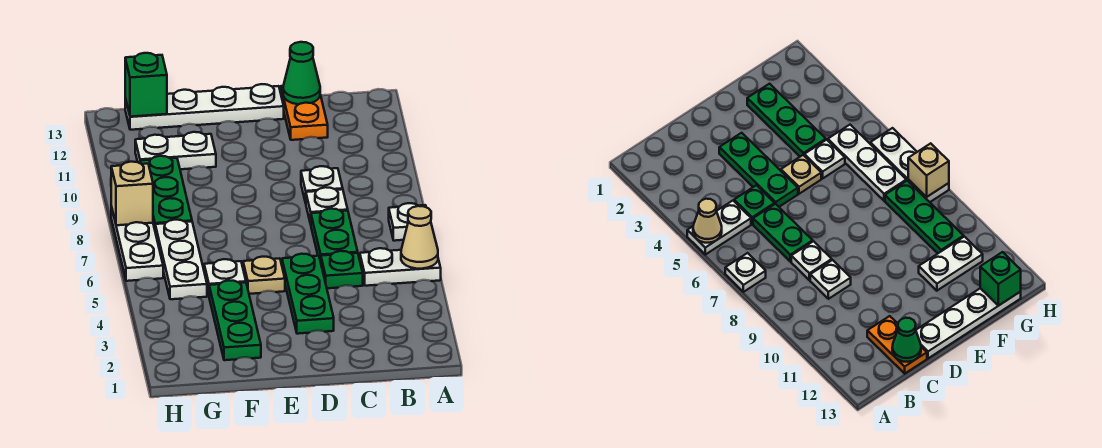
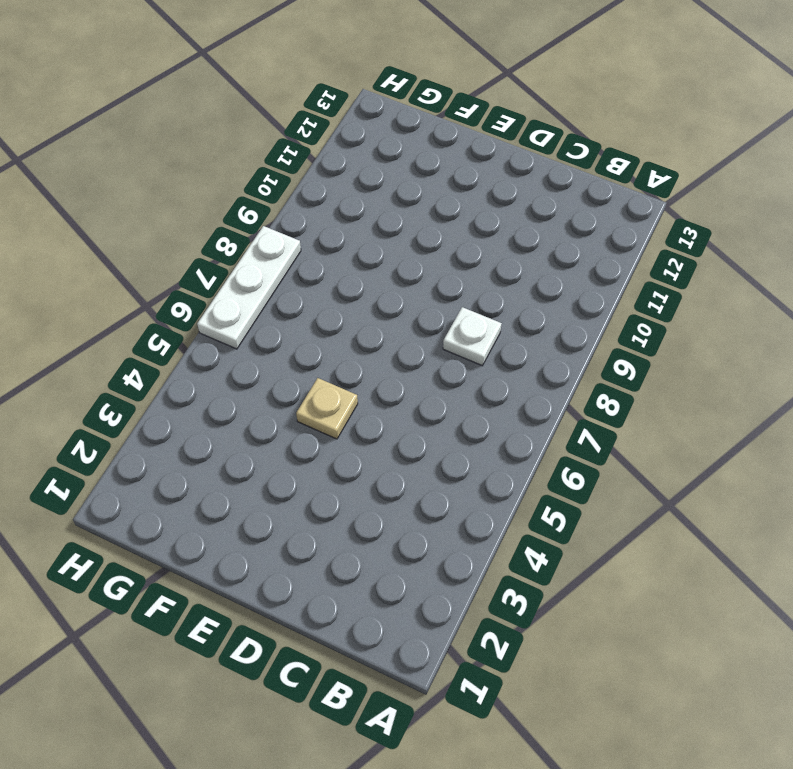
none -> white plate A5:B5 level 1
none -> white plate A7 level 1
none -> green plate C5 level 1

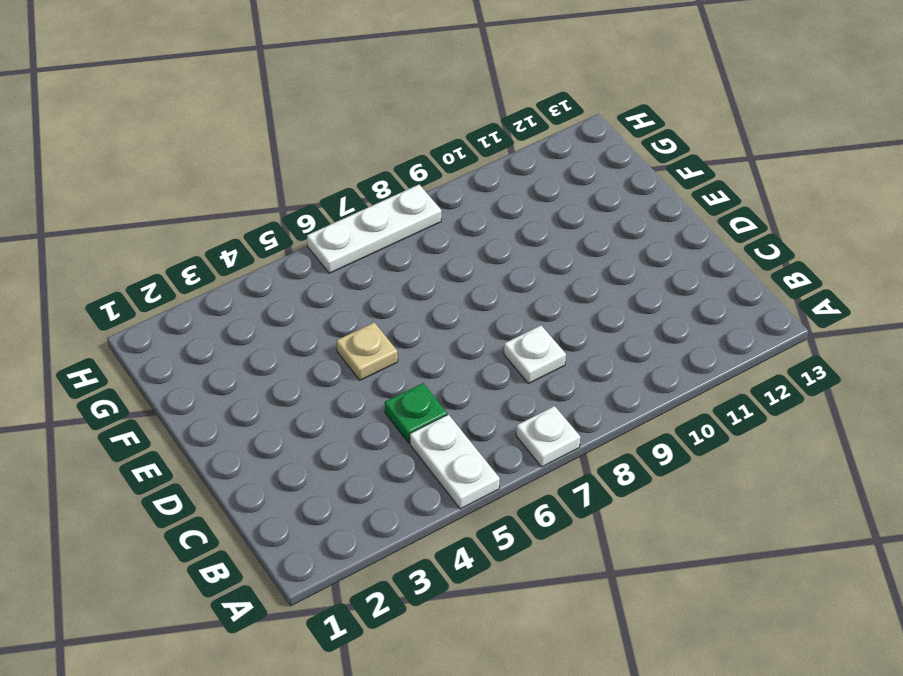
none -> green plate C6:C7 level 1
none -> white plate C9 level 1
none -> orange plate C12:C13 level 1

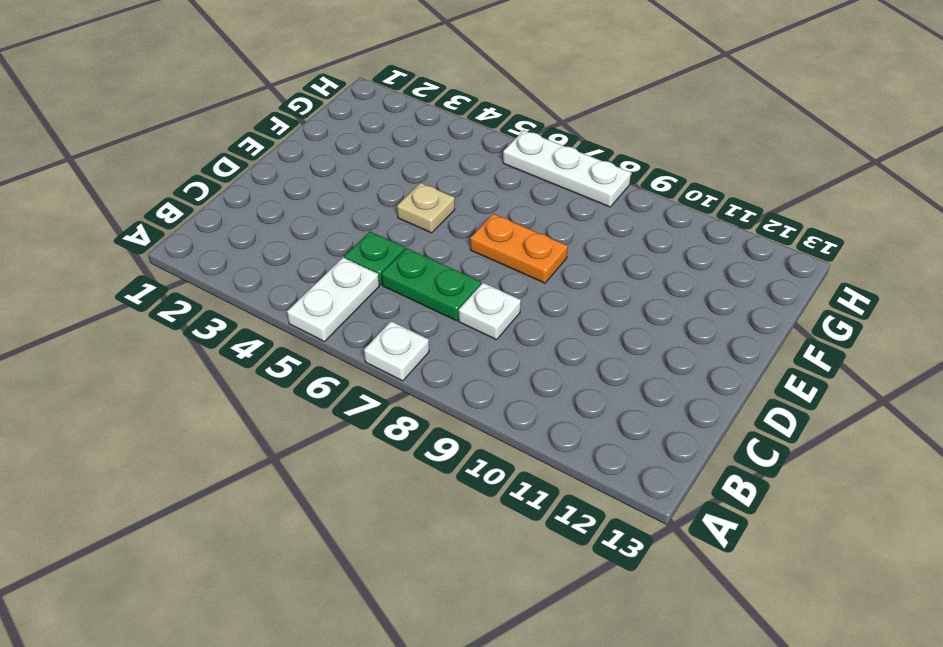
orange plate E7:E8 level 1 -> orange plate C12:C13 level 1
none -> white plate C9 level 1
none -> green plate D3:D5 level 1
none -> white plate D13:G13 level 1

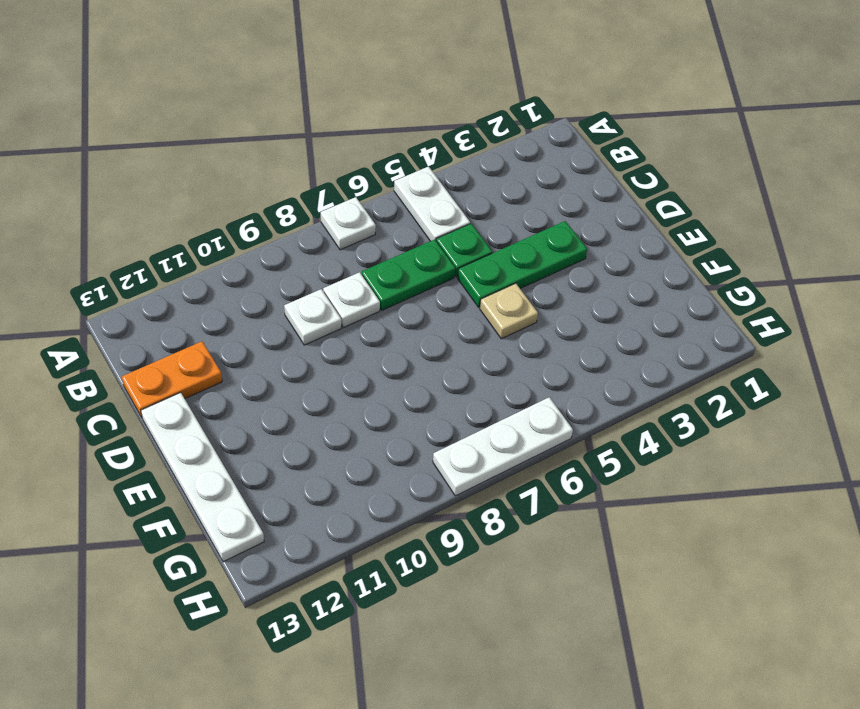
none -> green plate F2:F4 level 1
none -> white plate F5 level 1
none -> white plate F11:G11 level 1

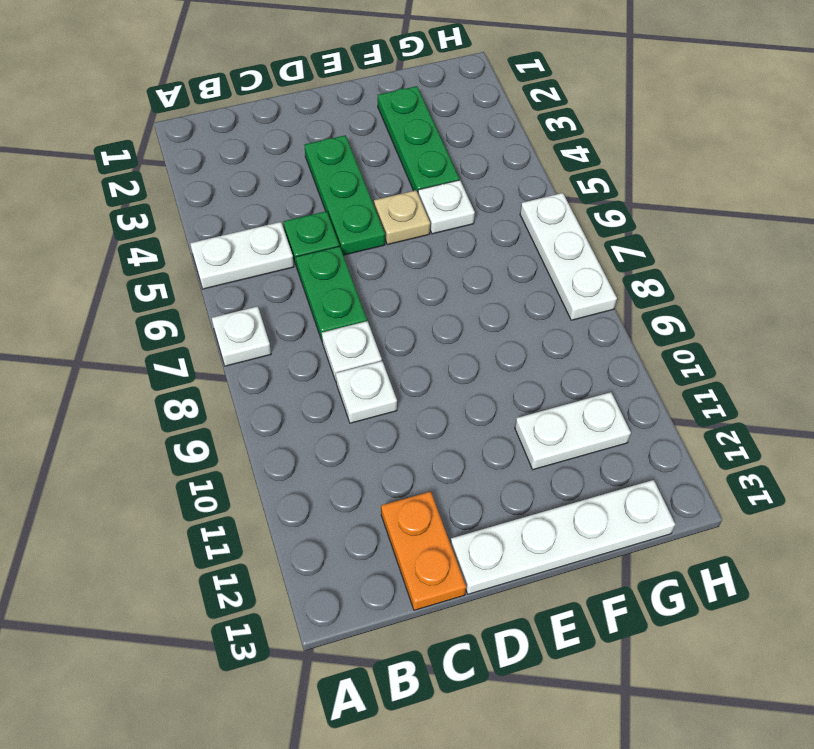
none -> white plate G5:G7 level 1
none -> green plate G8:G10 level 1
none -> tan cone A5 level 2

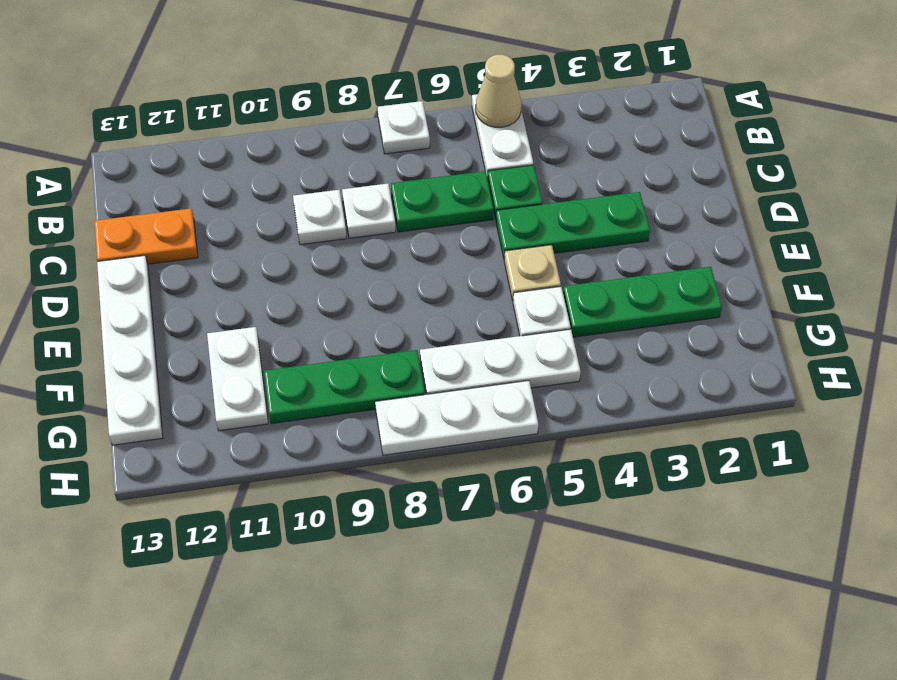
none -> green cone C13 level 2
none -> green brick G13 level 2
none -> tan brick H8 level 2

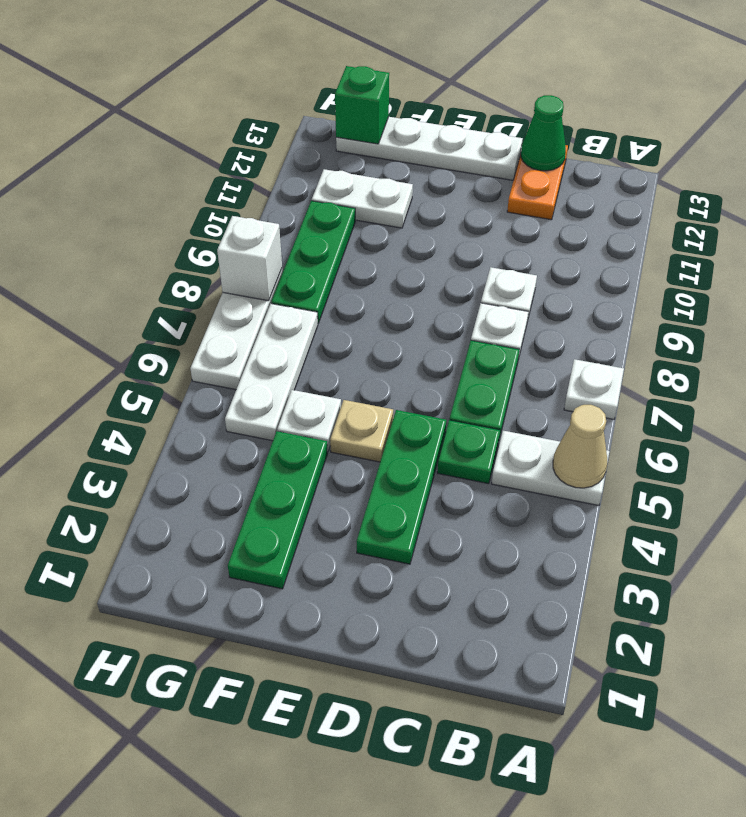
white brick H8 level 2 -> tan brick H8 level 2

